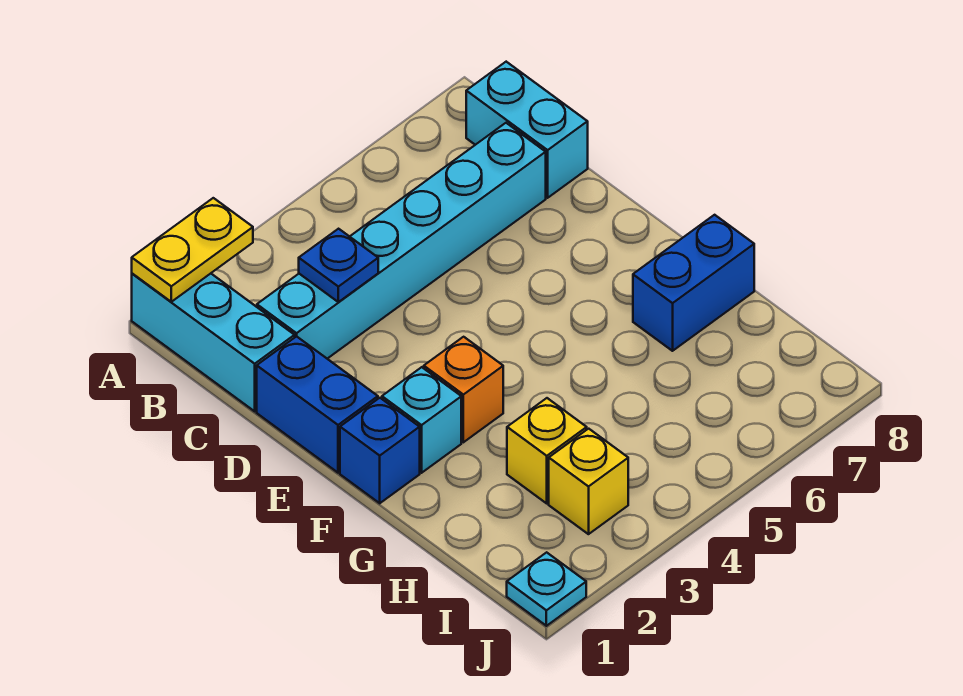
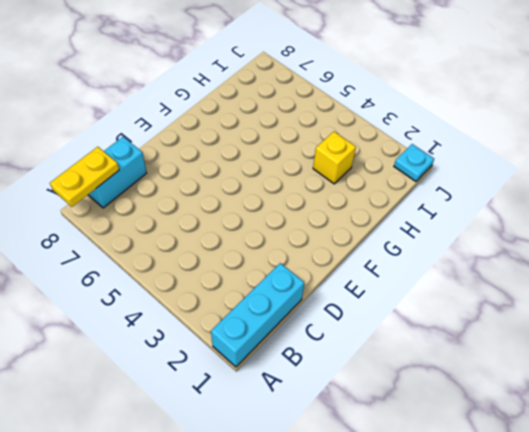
yellow plate A8:B8 level 2 -> yellow plate A1:A2 level 2
none -> cyan brick C2:C7 level 1
none -> blue brick D1:E1 level 1
none -> blue brick F1 level 1

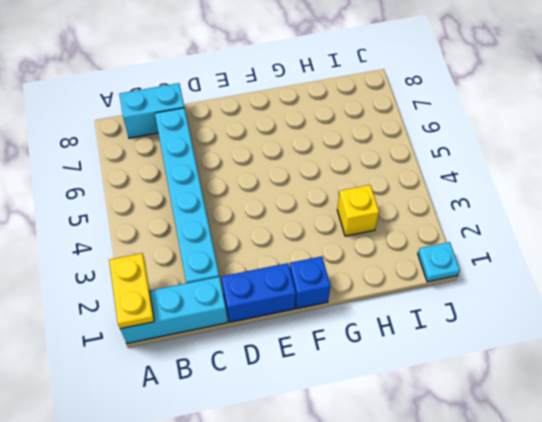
none -> cyan brick F2 level 1
none -> orange brick F3 level 1
none -> blue brick G7:G8 level 1

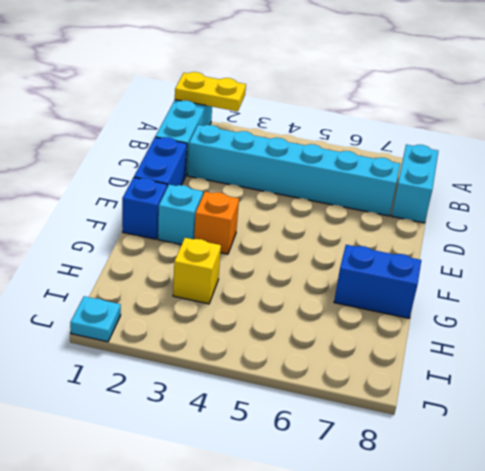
none -> yellow brick I3 level 1
none -> blue plate C3 level 2

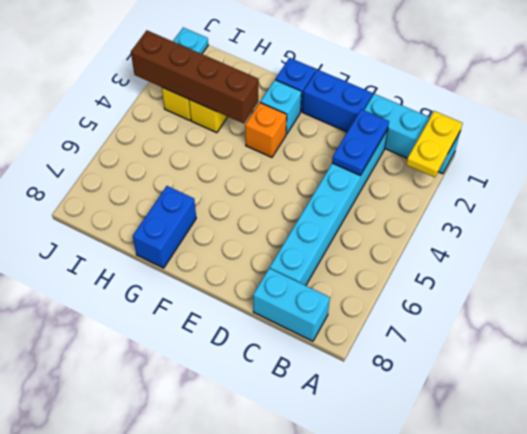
blue plate C2:C3 level 2 -> blue plate C3 level 2
brown brick G3:J3 level 2 -> none

